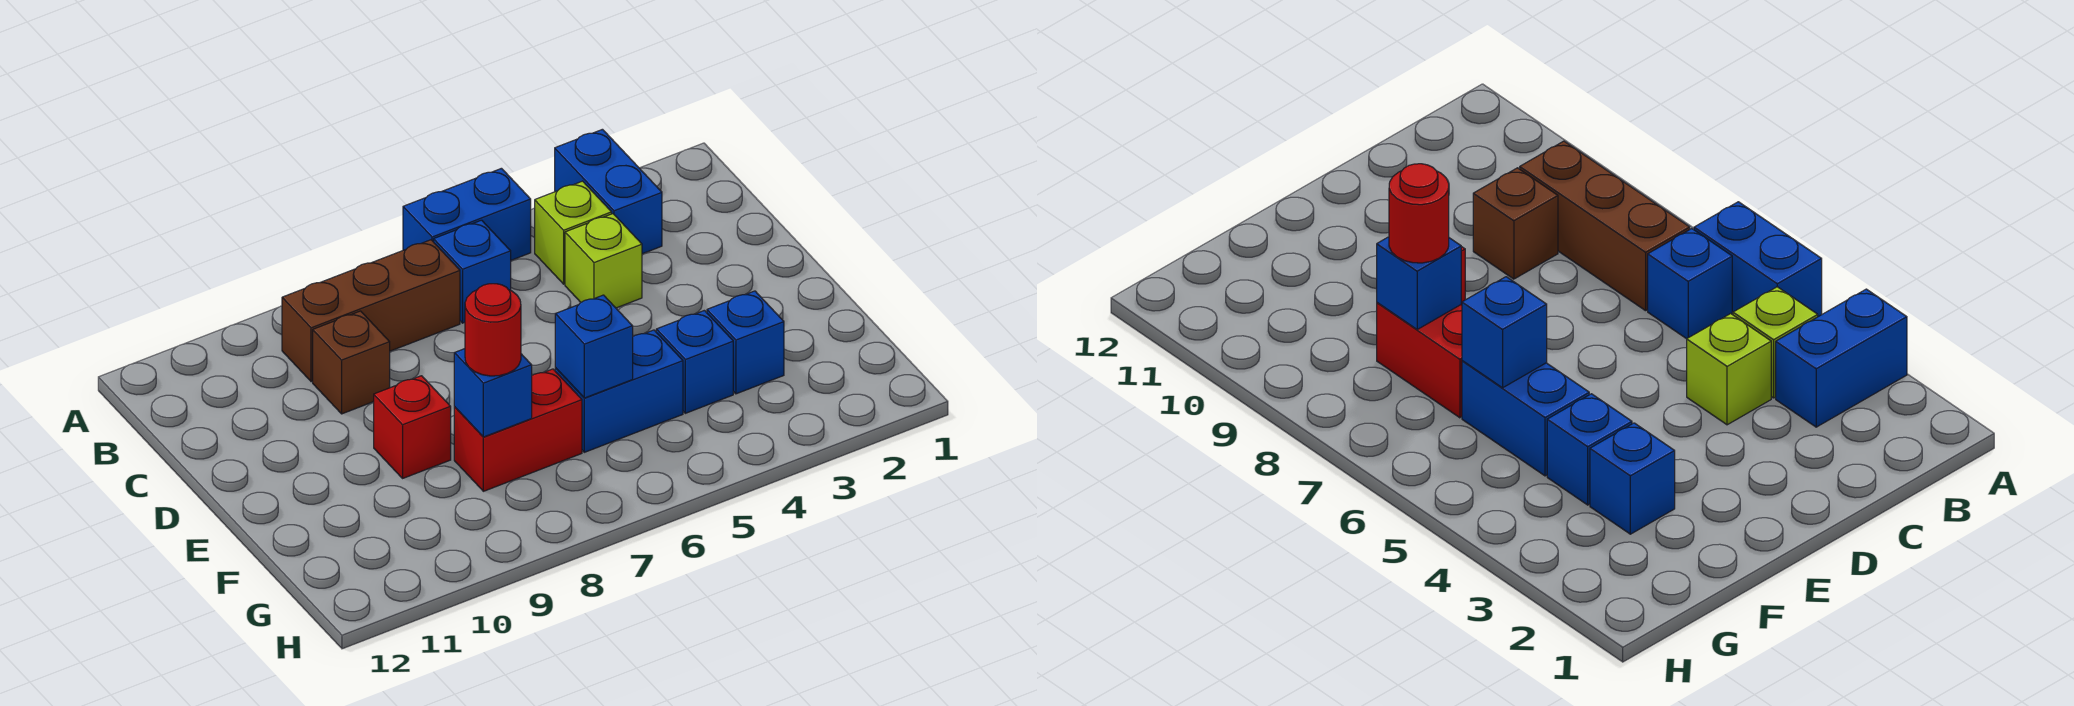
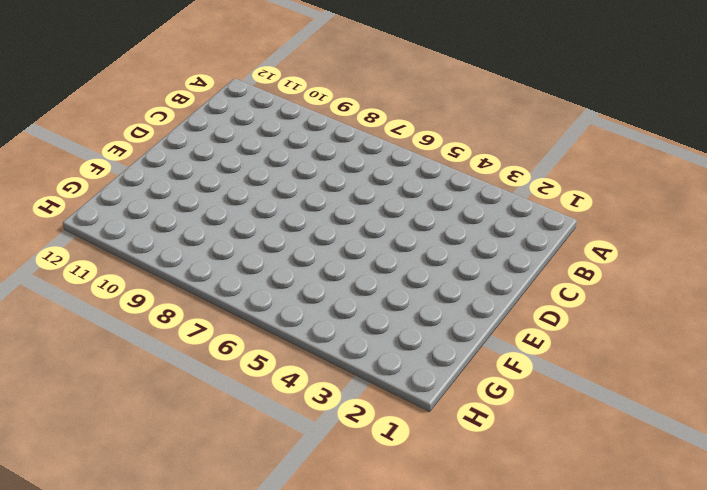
none -> blue brick A3:B3 level 1
none -> blue brick A5:A6 level 1
none -> lime brick B4 level 1

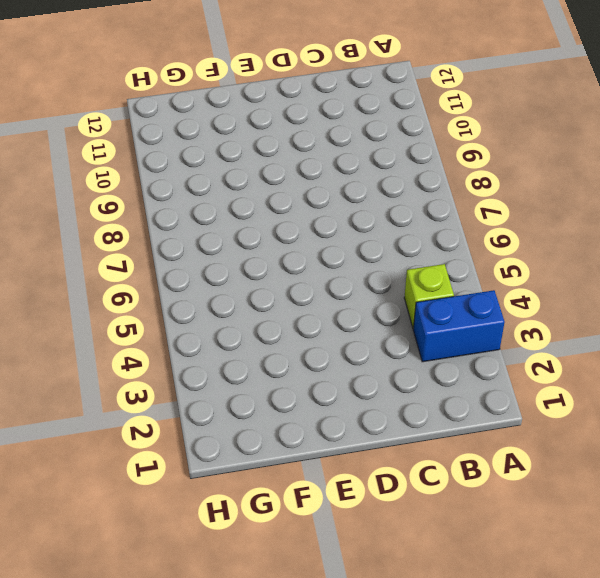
none -> blue brick A5:A6 level 1
none -> blue brick B6 level 1
none -> brown brick B7:B9 level 1

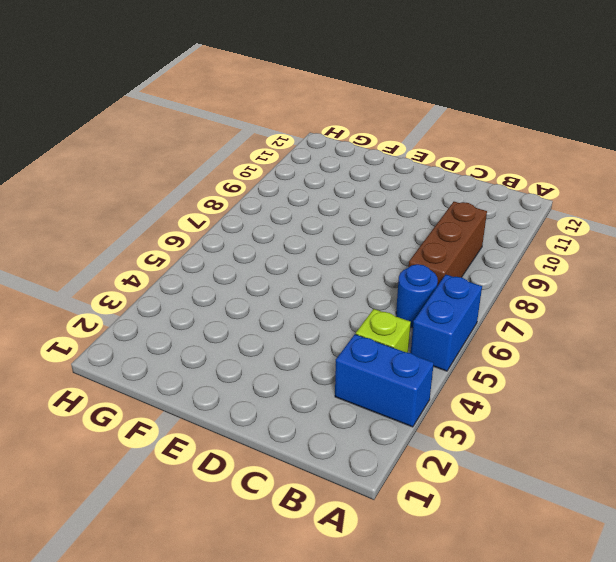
blue round brick B6 level 1 -> blue brick B6 level 1
none -> lime brick C4 level 1
none -> brown brick C9 level 1
none -> red brick E9 level 1

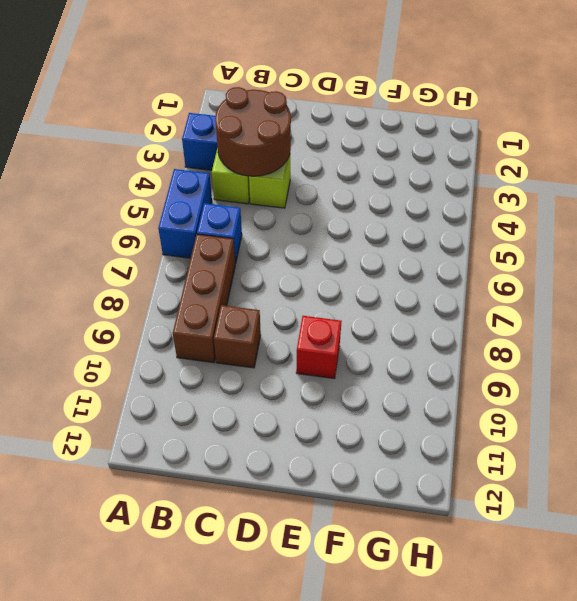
brown round brick B3:C4 level 2 -> none
none -> blue brick F3 level 1
none -> blue brick F4 level 1
none -> blue brick F5:F6 level 1

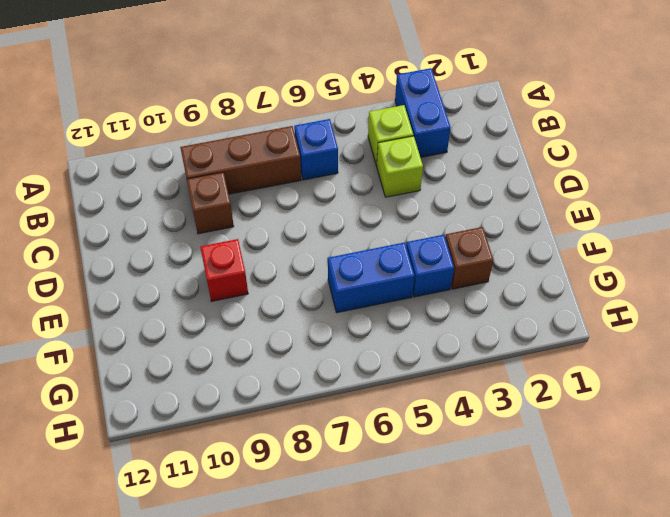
brown brick F3 level 1 -> blue brick F3 level 1
none -> blue brick A5:A6 level 1
none -> red brick F7:F8 level 1
none -> blue brick F6 level 2

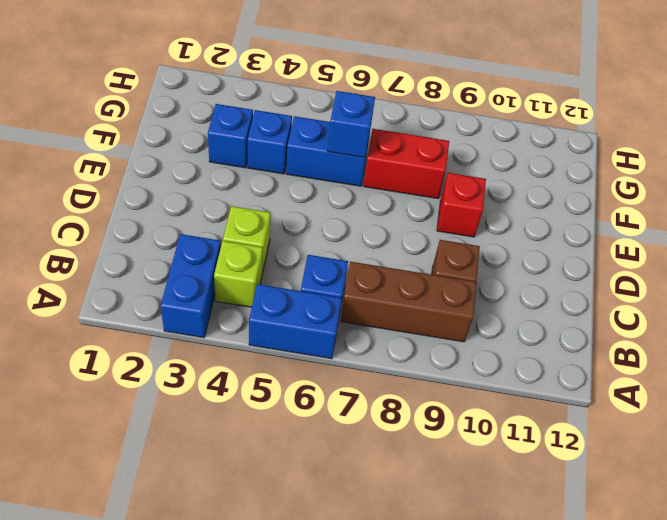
none -> blue brick F8 level 2
none -> red round brick F8 level 3

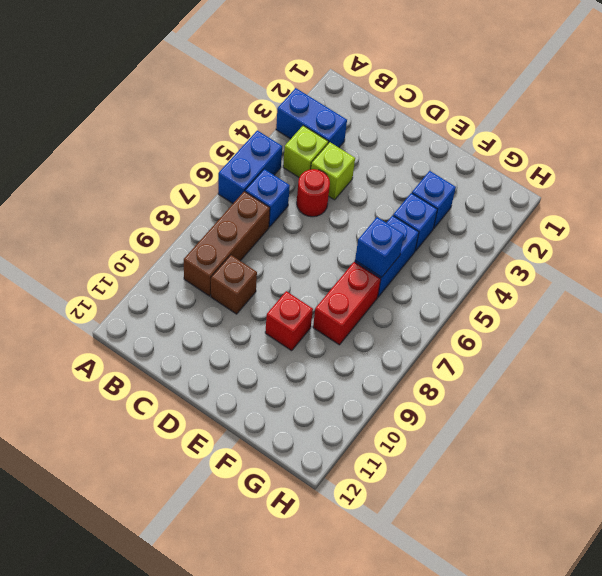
red round brick C5 level 1 -> red round brick F8 level 3
none -> blue brick F8 level 2

